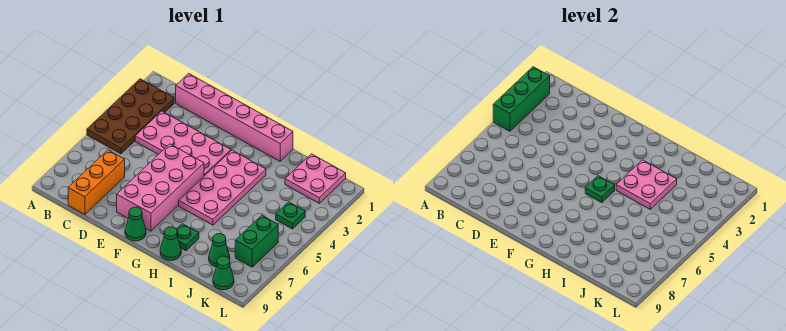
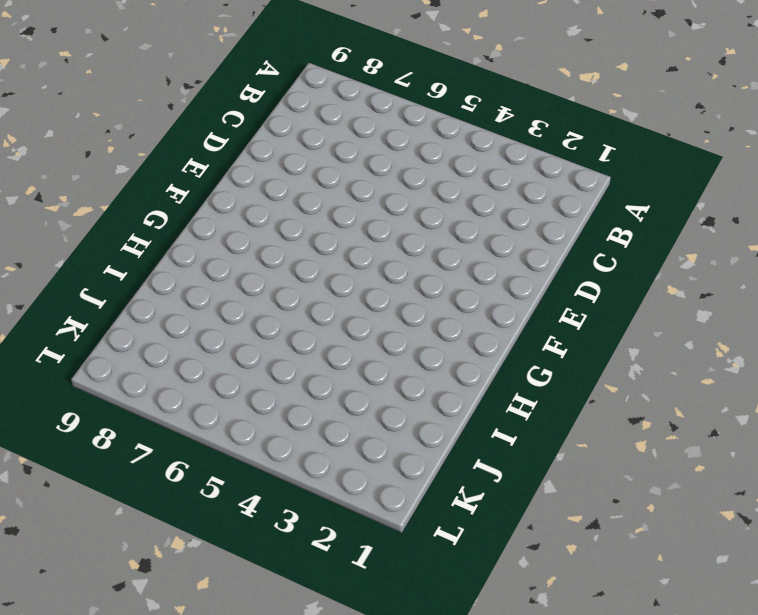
none -> brown plate A2:B5 level 1
none -> pink brick C1:H1 level 1
none -> pink plate C3:F4 level 1

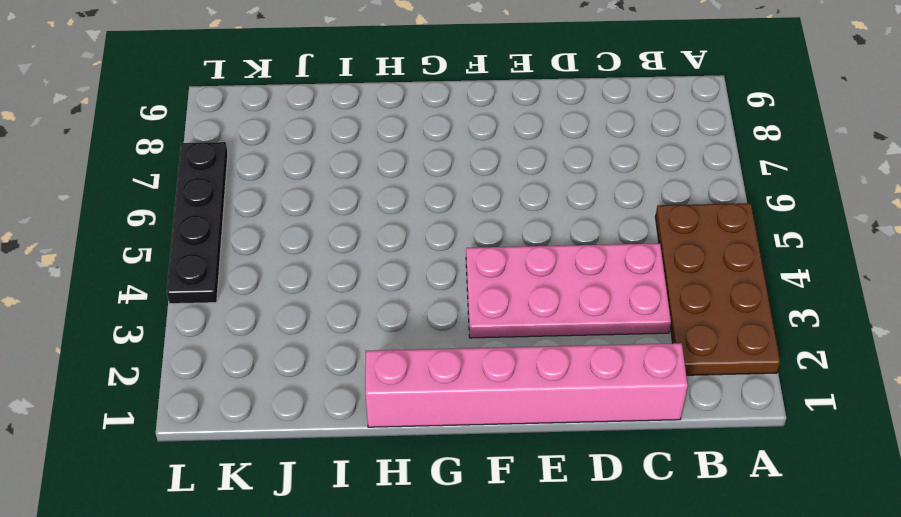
black plate L4:L7 level 1 -> none
none -> orange brick C7:C9 level 1
none -> pink brick E5:F8 level 1
none -> green cone F9 level 1

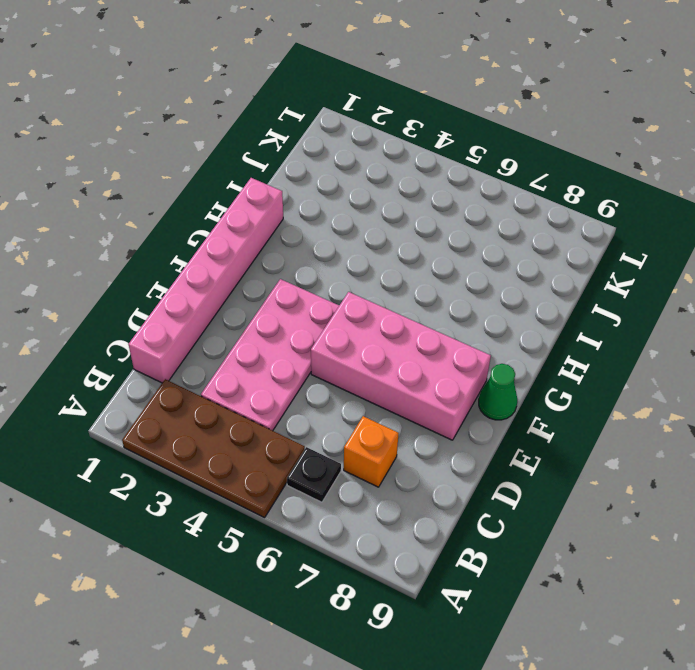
black plate B6 level 1 -> none
orange brick C7 level 1 -> orange brick C7:C9 level 1
none -> pink plate G3:H6 level 1
none -> green plate H8 level 1
none -> green cone H9 level 1

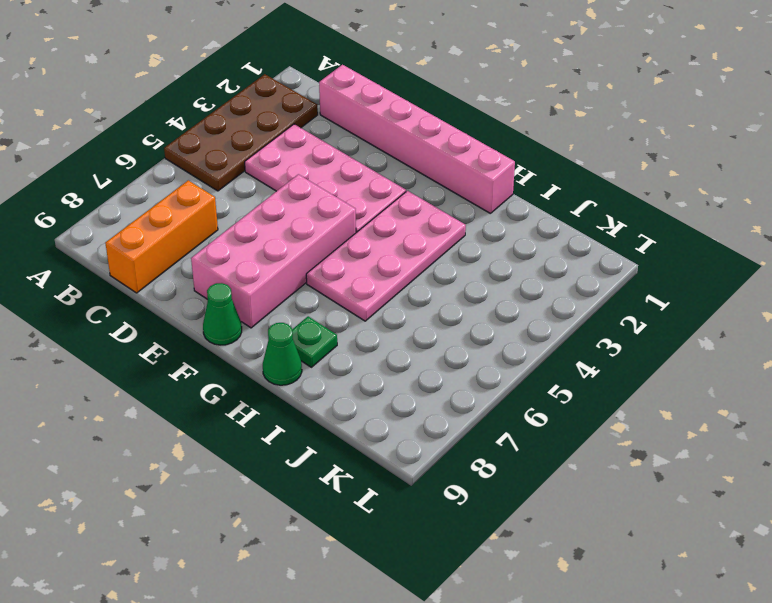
none -> pink plate J1:K2 level 1
none -> green cone J8 level 1
none -> green plate K4 level 1

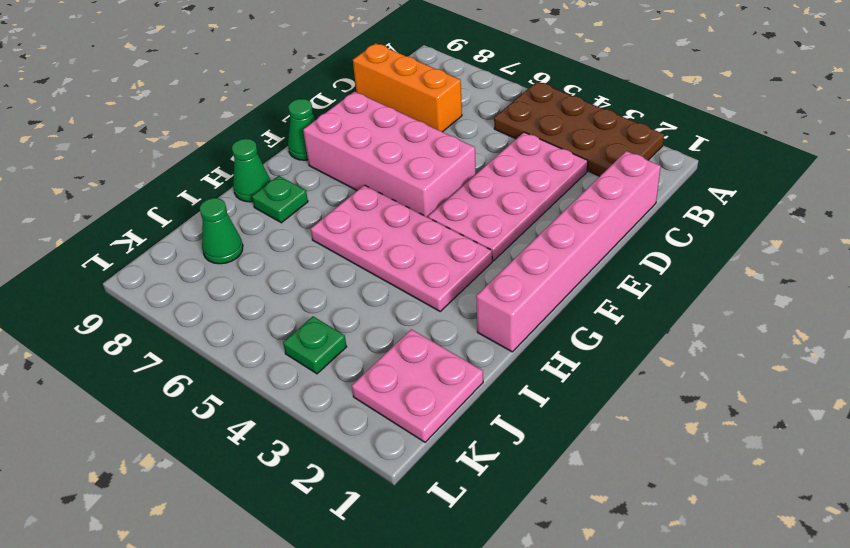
none -> green brick K6:K7 level 1
none -> green cone K9 level 1
none -> green brick A2:A4 level 2

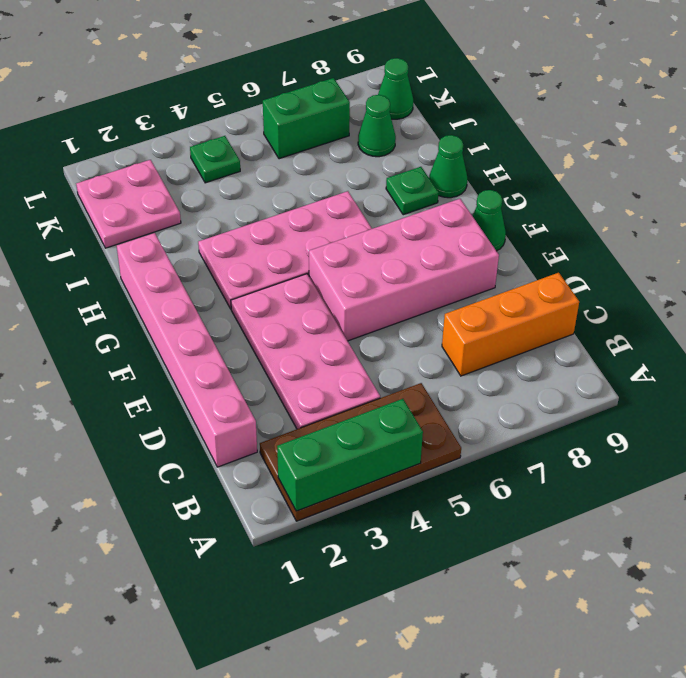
none -> green plate G5 level 2
none -> pink plate H3:I4 level 2

